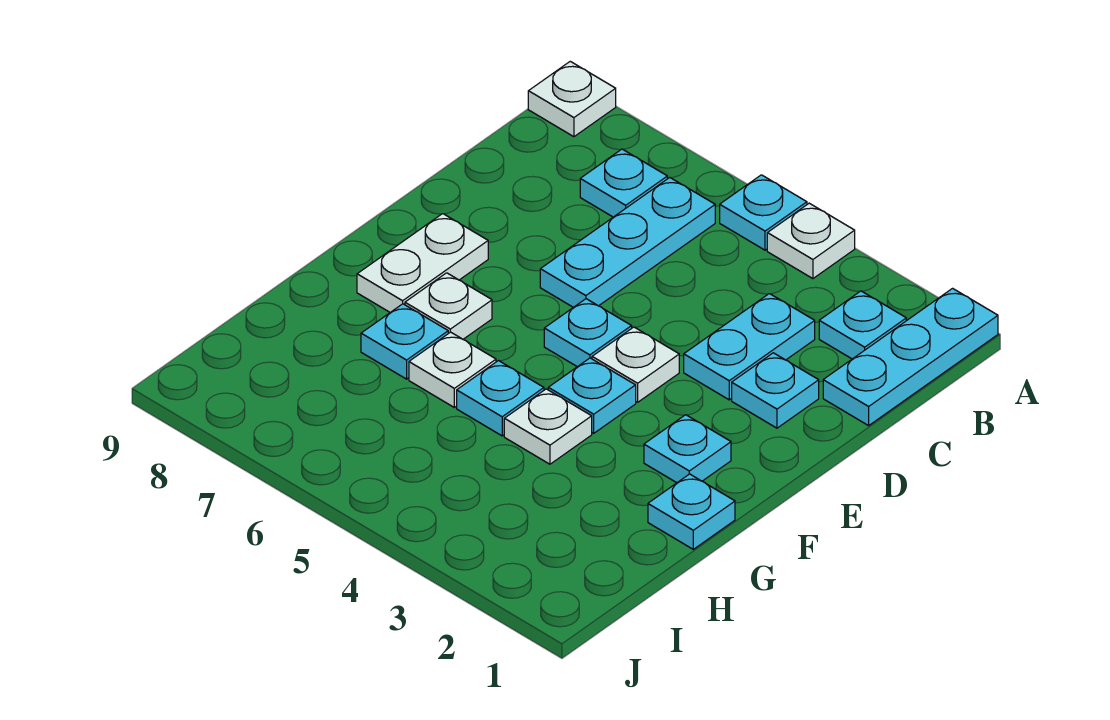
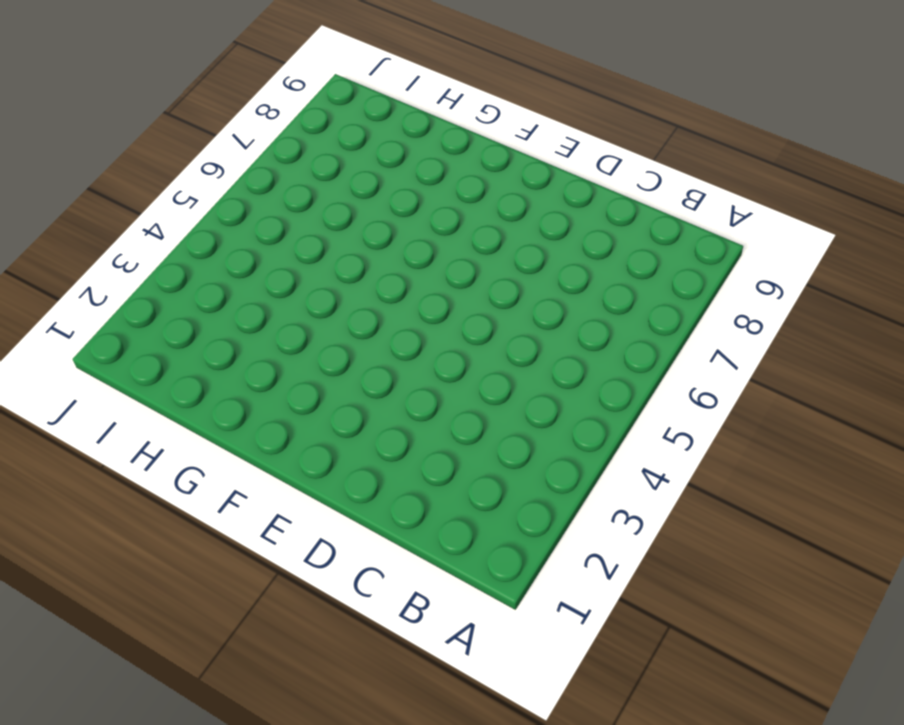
none -> cyan plate A1:C1 level 1
none -> white plate A4 level 1
none -> cyan plate A5 level 1

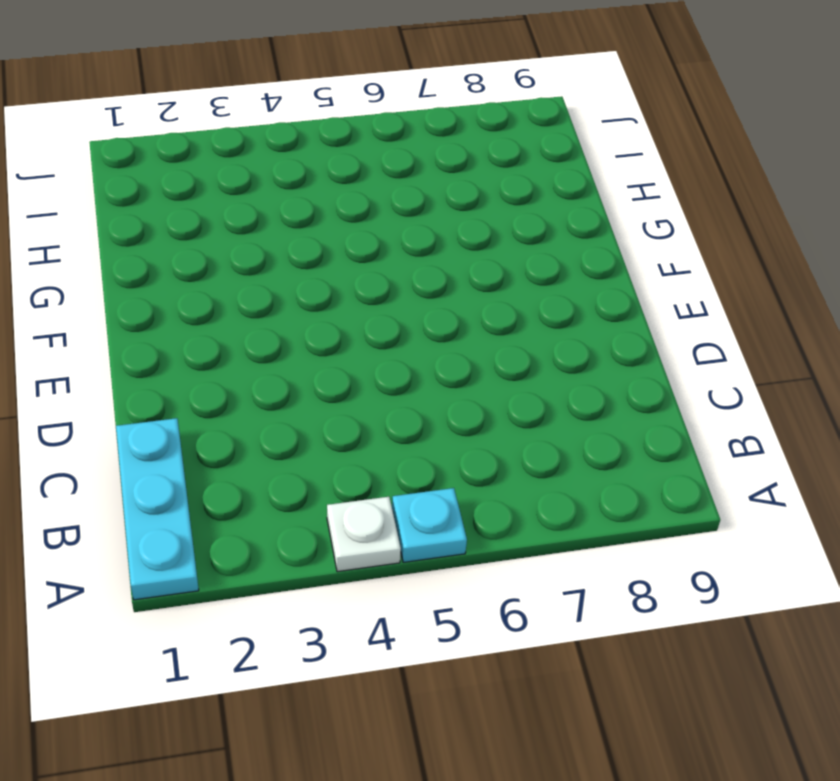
none -> white plate A9 level 1
none -> cyan plate B2 level 1
none -> cyan plate B6:D6 level 1

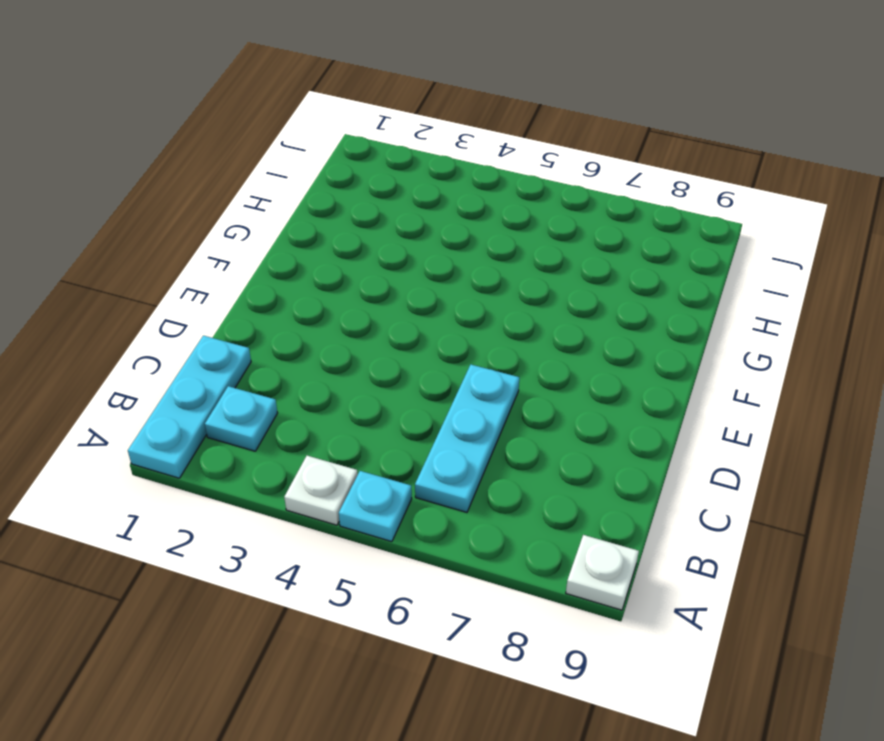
none -> cyan plate B7 level 1
none -> cyan plate C3:D3 level 1
none -> cyan plate D2 level 1

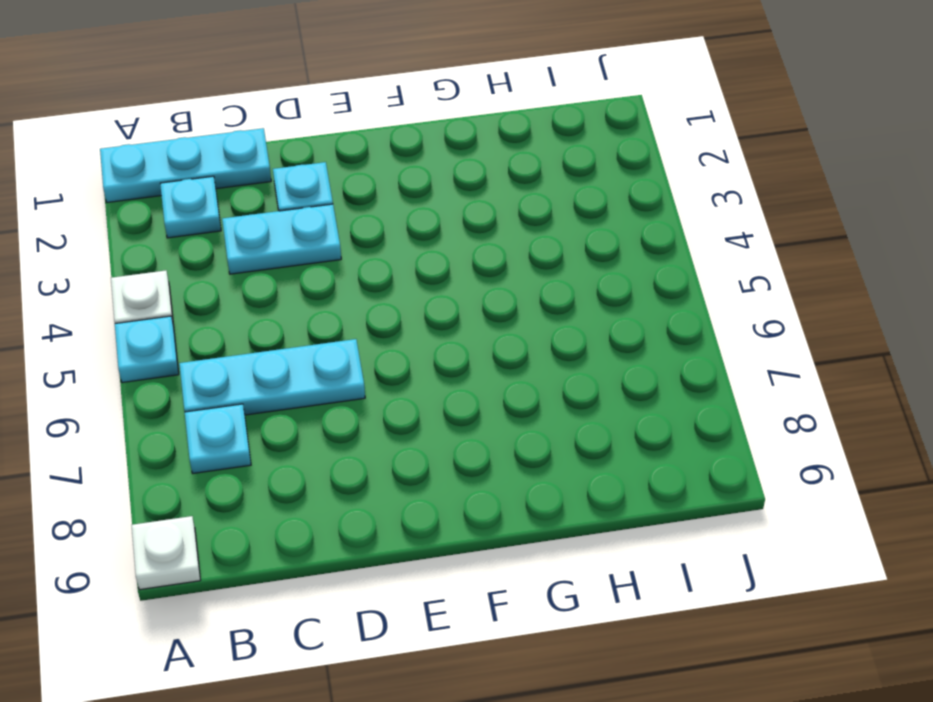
none -> white plate E4 level 1
none -> cyan plate E5 level 1
none -> white plate E8:F8 level 1

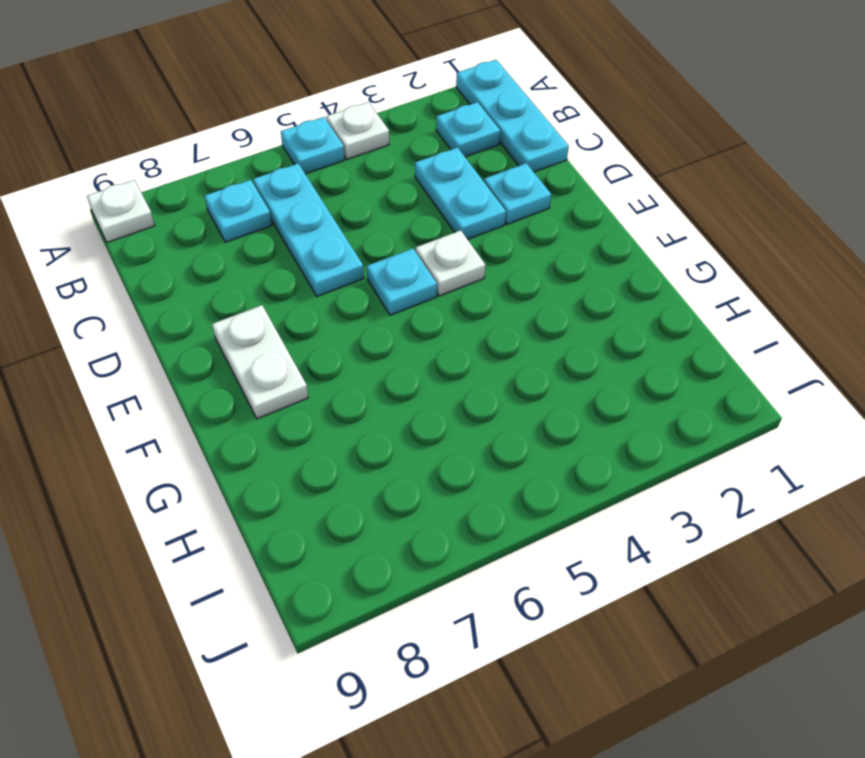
none -> cyan plate F2 level 1
none -> cyan plate F4 level 1
none -> white plate F7 level 1

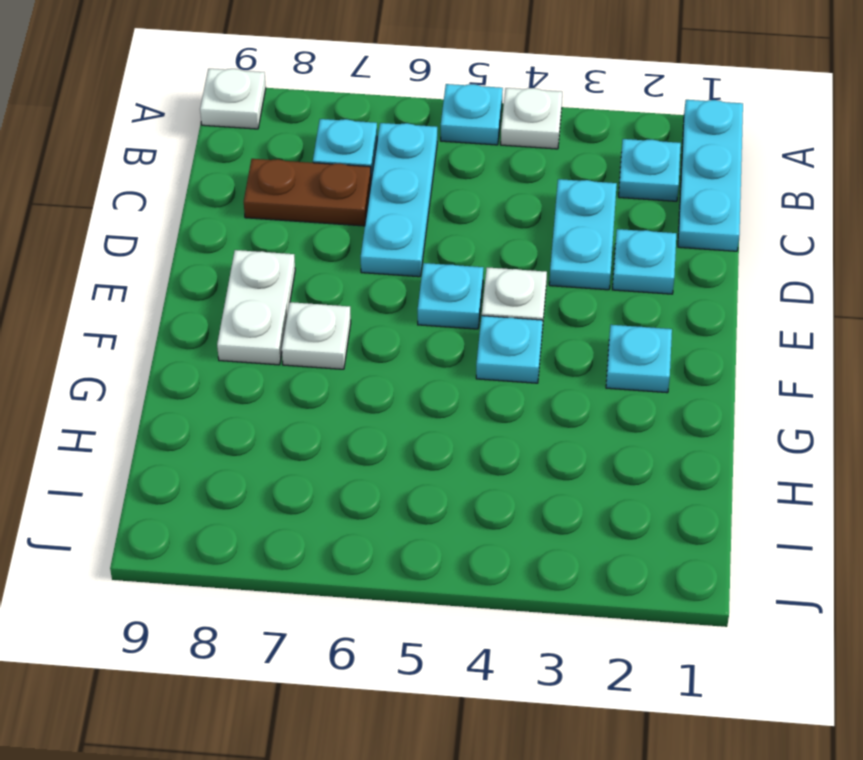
brown plate C7:C8 level 1 -> none
none -> cyan plate G1 level 1
none -> white plate G4 level 1
none -> cyan plate G5 level 1

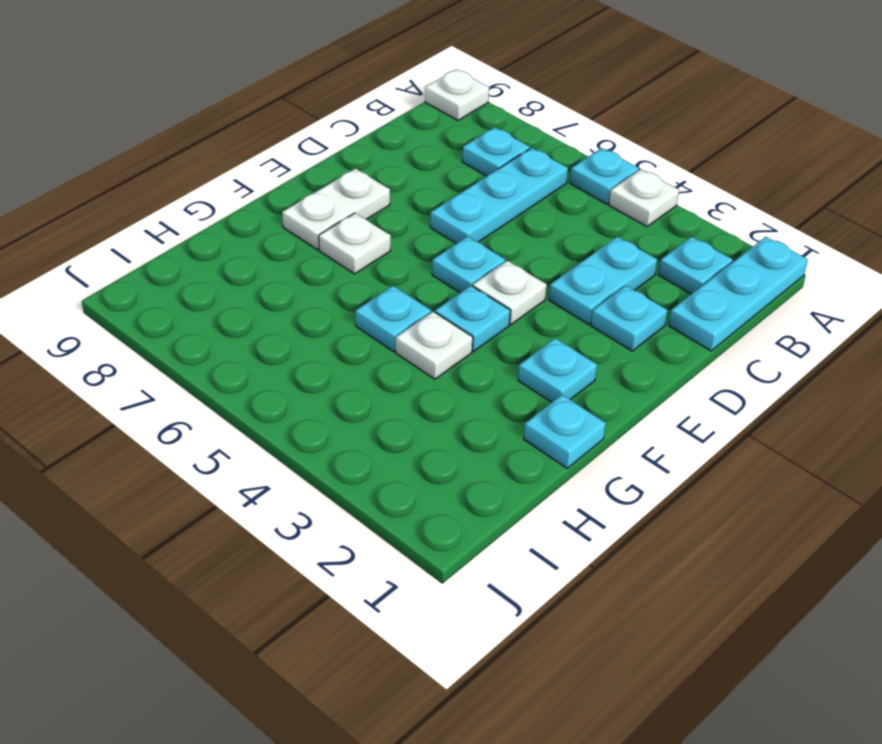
none -> white plate G6 level 1
none -> cyan plate G7 level 1

